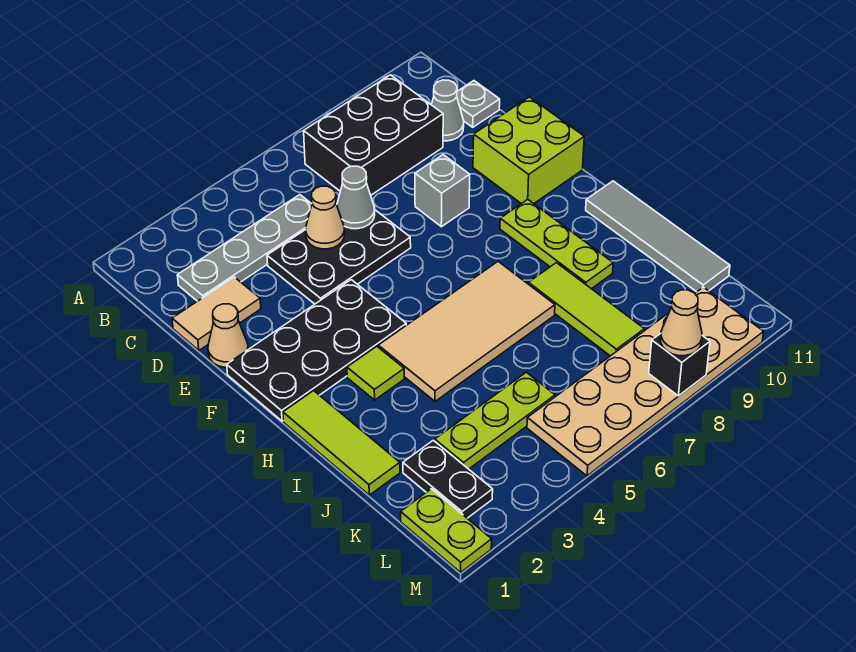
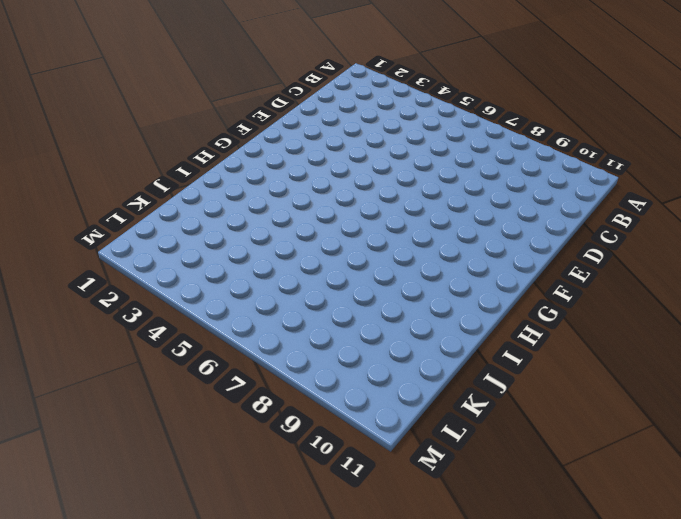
none -> black brick B7:C9 level 1
none -> grey plate C2:C5 level 1
none -> grey cone C10 level 1

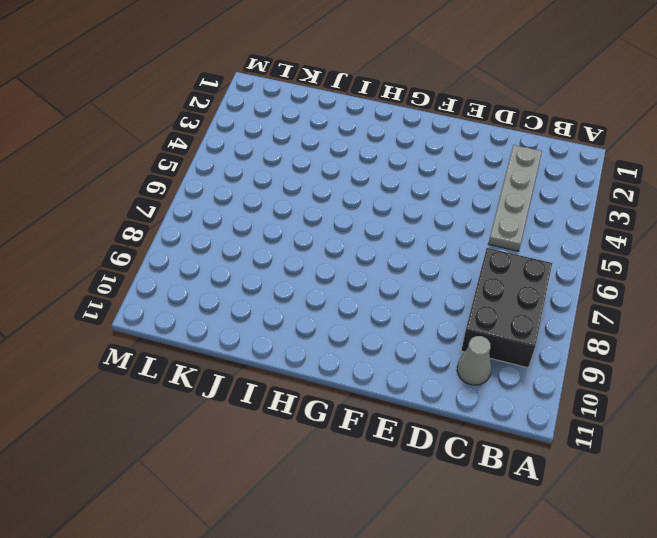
none -> grey plate C11 level 1
none -> tan tile D1:D2 level 1
none -> black plate D4:E6 level 1

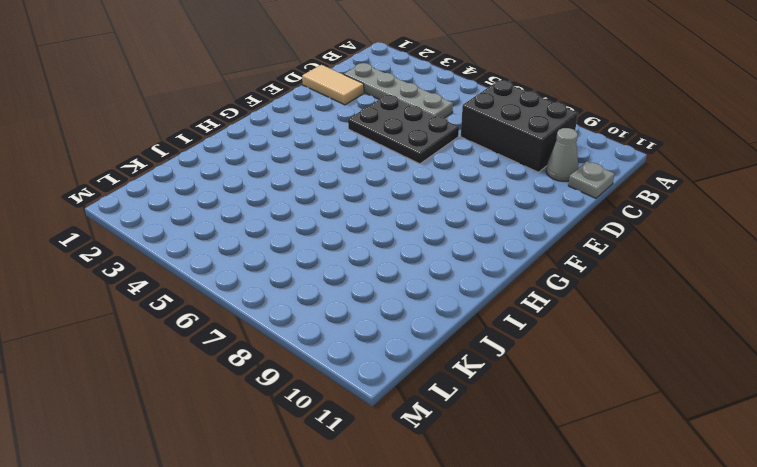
none -> tan cone E1 level 1
none -> grey brick E8 level 1
none -> lime brick E10:F11 level 1

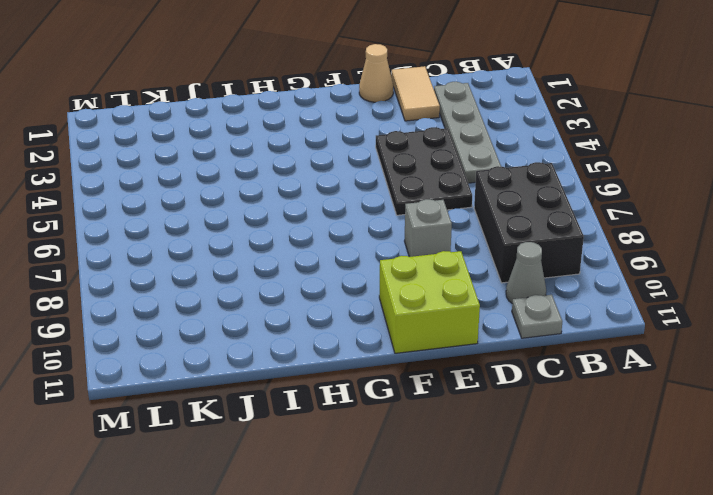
none -> black plate F1:G4 level 1
none -> lime plate G9:I9 level 1
none -> lime tile H1:J1 level 1

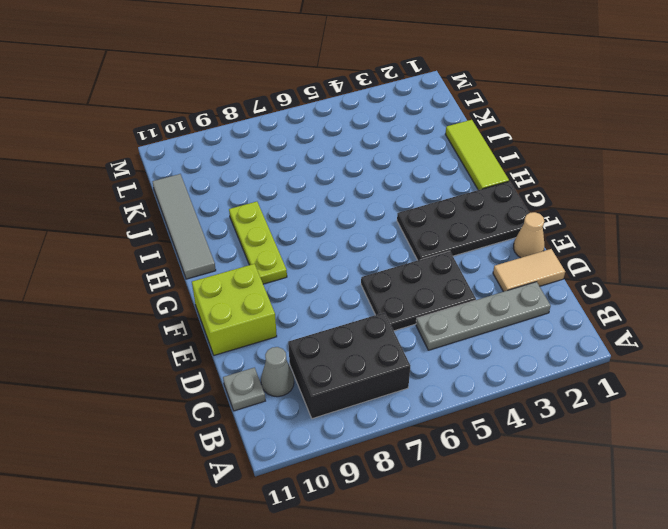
none -> grey brick E8 level 1
none -> lime tile H3 level 1
none -> tan tile H4:I7 level 1

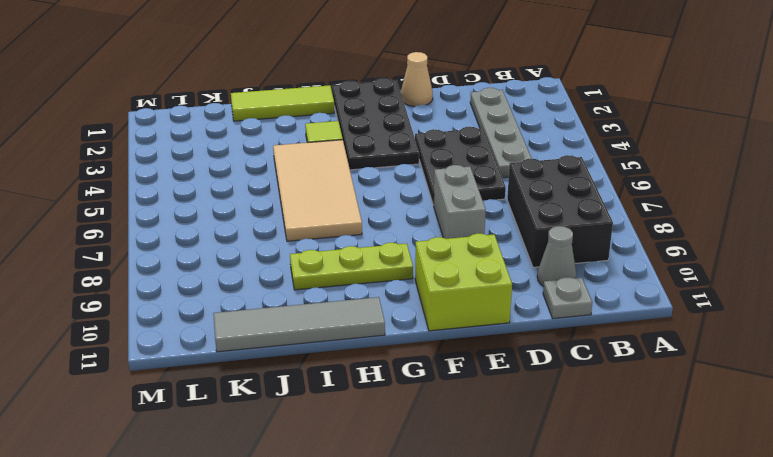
grey brick E7:E8 level 1 -> grey brick E8 level 1
none -> tan tile D1:D2 level 1
none -> lime tile I8:K8 level 1
none -> black plate K2:L2 level 1

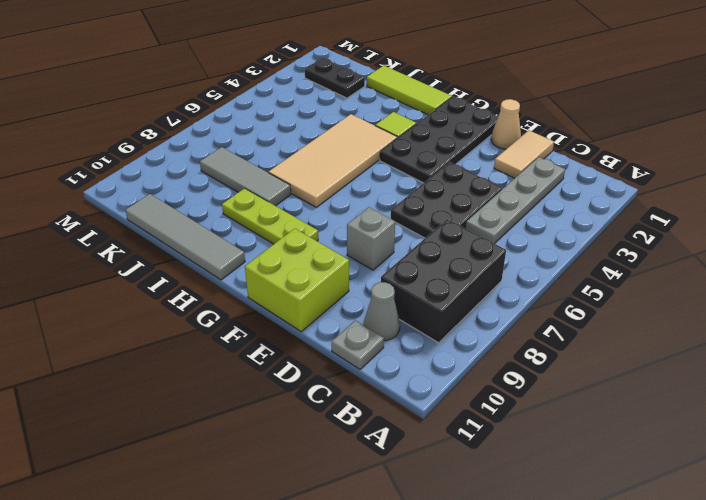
grey tile I8:K8 level 1 -> lime tile I8:K8 level 1
none -> lime plate K3:K5 level 1
none -> lime plate L1:M1 level 1
none -> tan plate L5:M10 level 1

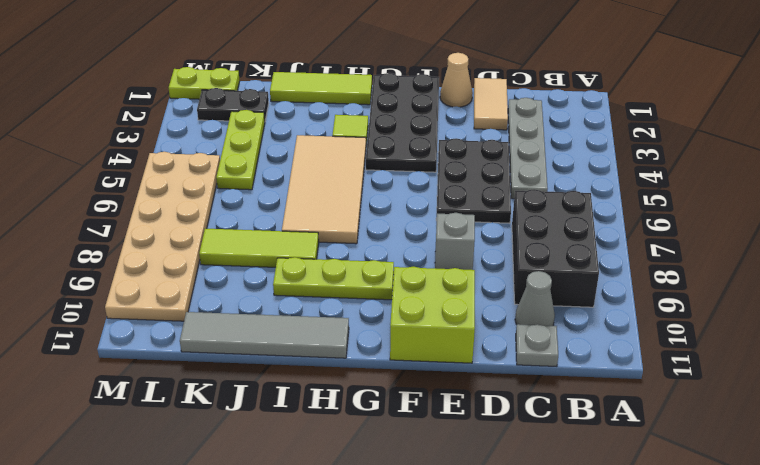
none -> tan cone D5 level 2
none -> grey cone D6 level 2
none -> black brick M8 level 2

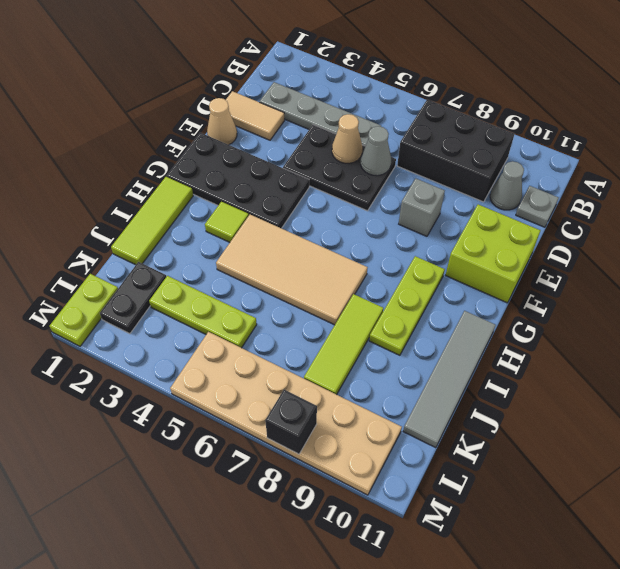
none -> tan cone M8 level 3

